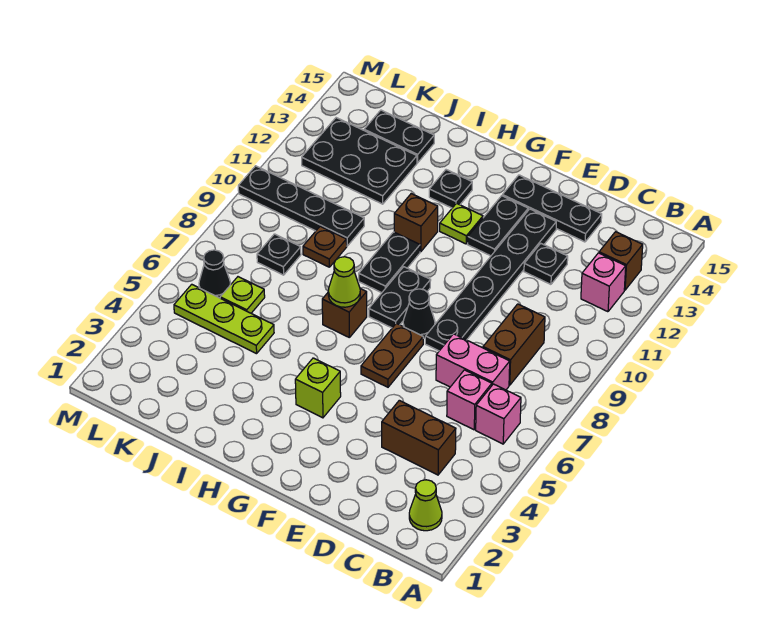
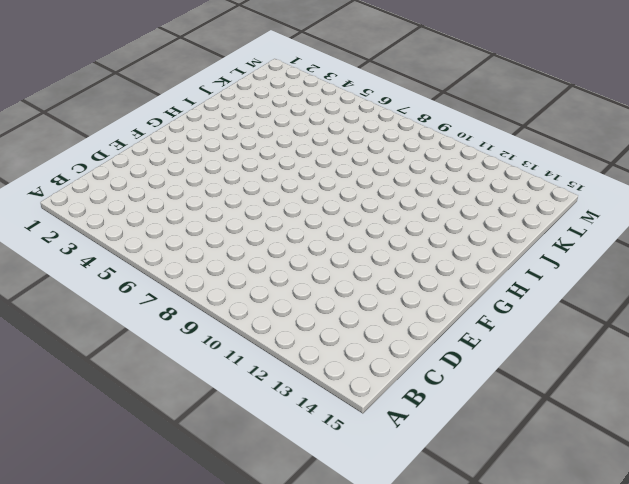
none -> lime cone B2 level 1
none -> pink brick B6 level 1
none -> pink brick B12 level 1
none -> brown brick B13 level 1

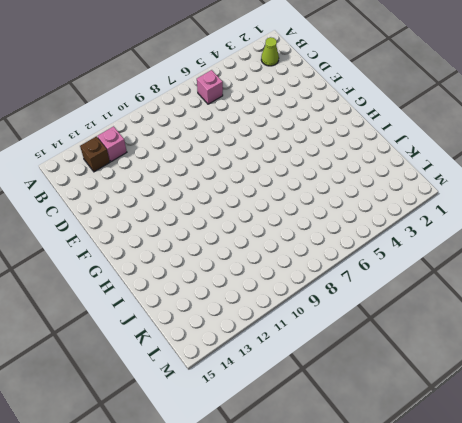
none -> brown brick C4:D4 level 1
none -> pink brick C6 level 1
none -> pink brick C7:D7 level 1
none -> brown brick C8:C9 level 1

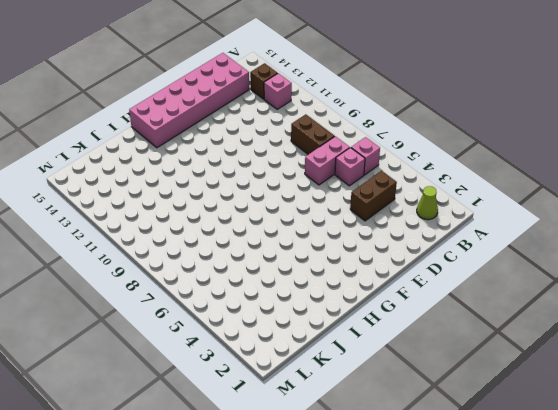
pink brick C14:H15 level 1 -> black plate D14:F14 level 1
none -> black plate D12 level 1
none -> black plate E8:E13 level 1
none -> brown plate F6:F7 level 1
none -> black cone F8 level 1

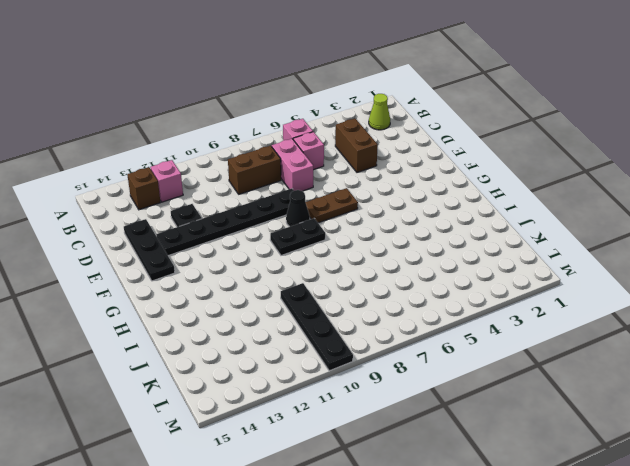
none -> black plate F12:F13 level 1
none -> lime brick G4 level 1
none -> lime plate G12 level 1
none -> brown brick H7 level 1

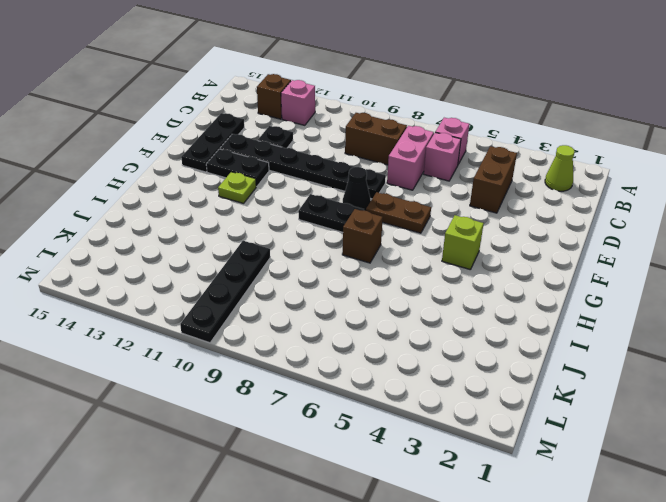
none -> black plate H9:H10 level 1
none -> brown brick H11 level 1
none -> black plate H13 level 1
none -> lime plate J5:L5 level 1

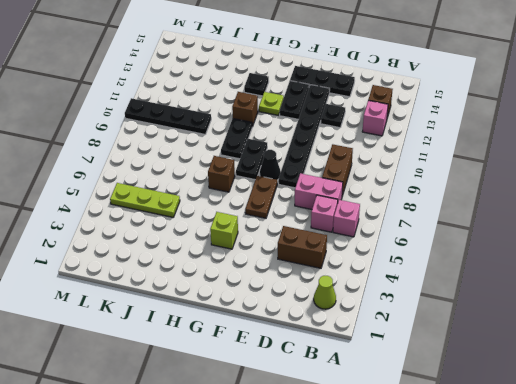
none -> brown plate J9 level 1
none -> black plate J12:L13 level 1
none -> black plate J14:K14 level 1
none -> lime plate K6 level 1

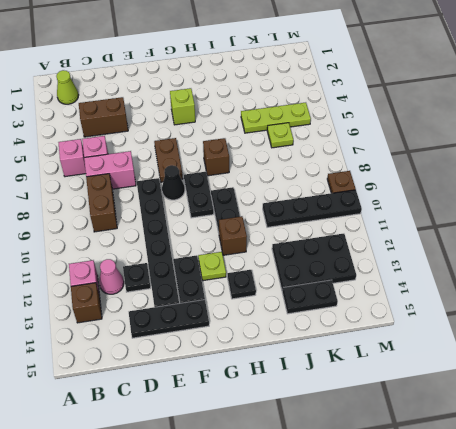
pink cone C12 level 1 -> none
brown plate M9 level 1 -> brown plate J9 level 1
none -> black plate K8 level 1
none -> black cone L6 level 1
none -> lime cone H7 level 2

